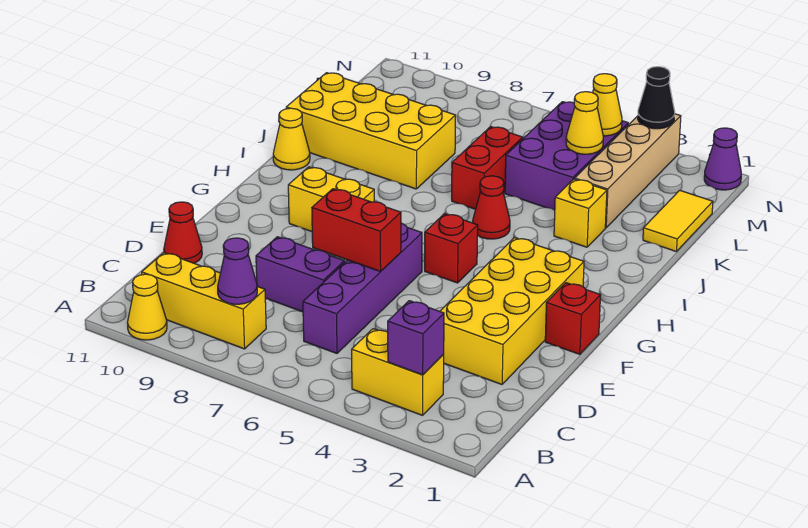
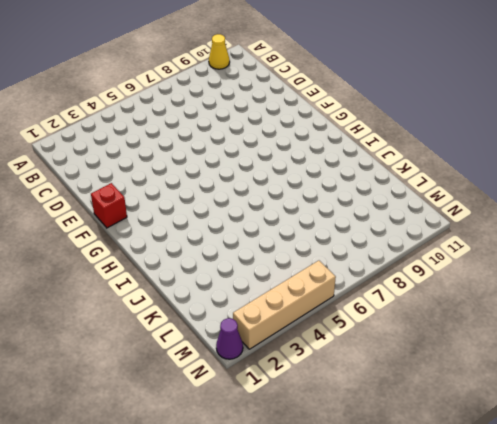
tan brick N2:N5 level 1 -> tan brick K3:N3 level 1
none -> yellow brick B3:B4 level 1
none -> yellow brick B8:B10 level 1
none -> purple brick C6:F6 level 1

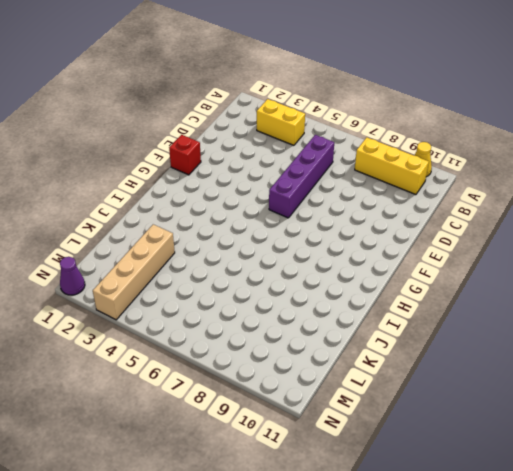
none -> yellow brick D2:G3 level 1
none -> purple brick D7:D8 level 1
none -> red cone D11 level 1

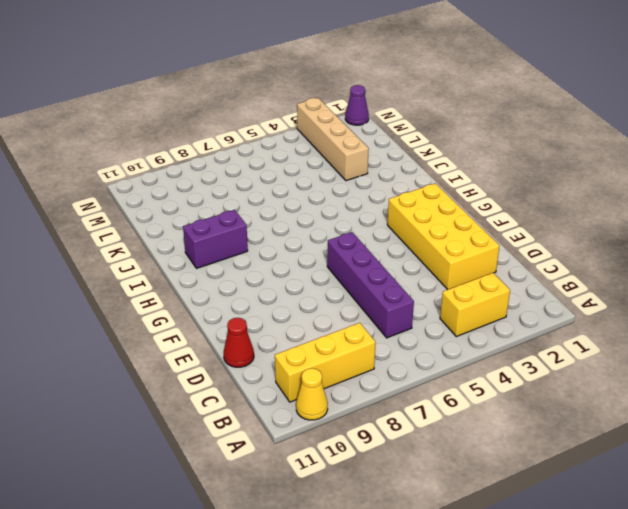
purple brick I9:I10 level 1 -> purple brick D7:D8 level 1
none -> red brick F1 level 1
none -> red brick G5 level 1
none -> yellow brick G8:G9 level 1

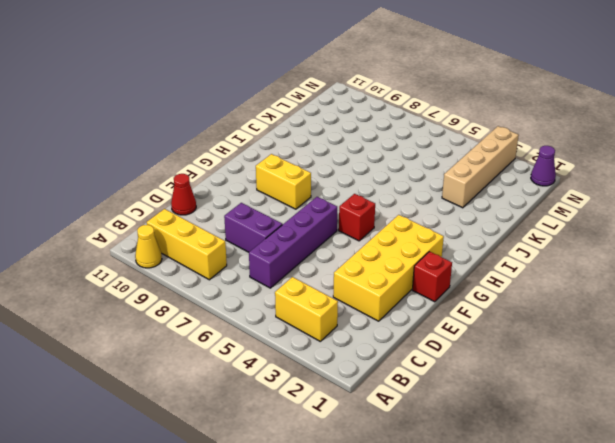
none -> red cone I5 level 1
none -> yellow cone I11 level 1
none -> yellow brick J3 level 1

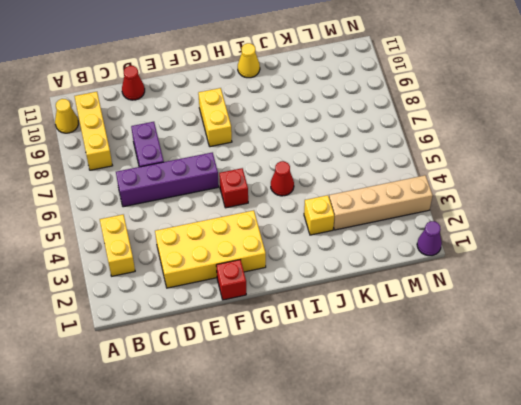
none -> red brick J6:K6 level 1
none -> yellow brick J8:K11 level 1
none -> yellow tile K1:L1 level 1

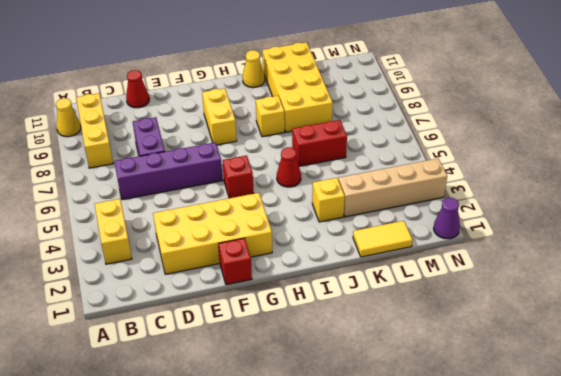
yellow brick I8 level 1 -> none
none -> purple brick K4:M5 level 1
none -> purple brick B3 level 2
none -> purple cone B8 level 2

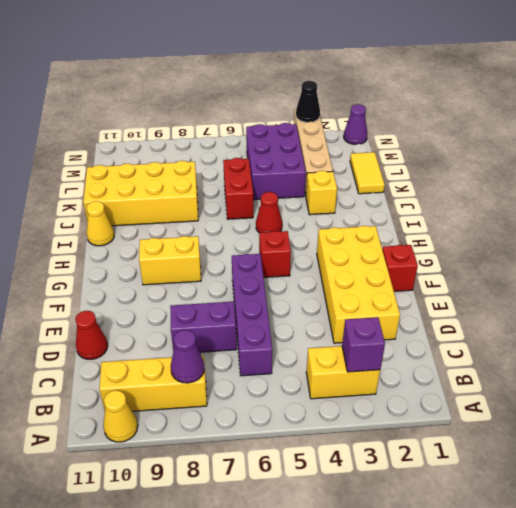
none -> red brick E6:E7 level 2
none -> yellow cone L4 level 2
none -> yellow cone M4 level 2

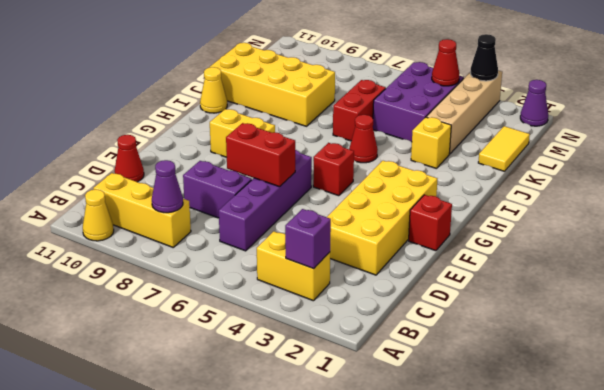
red cone M4 level 2 -> yellow cone M4 level 2
none -> yellow cone L4 level 2

